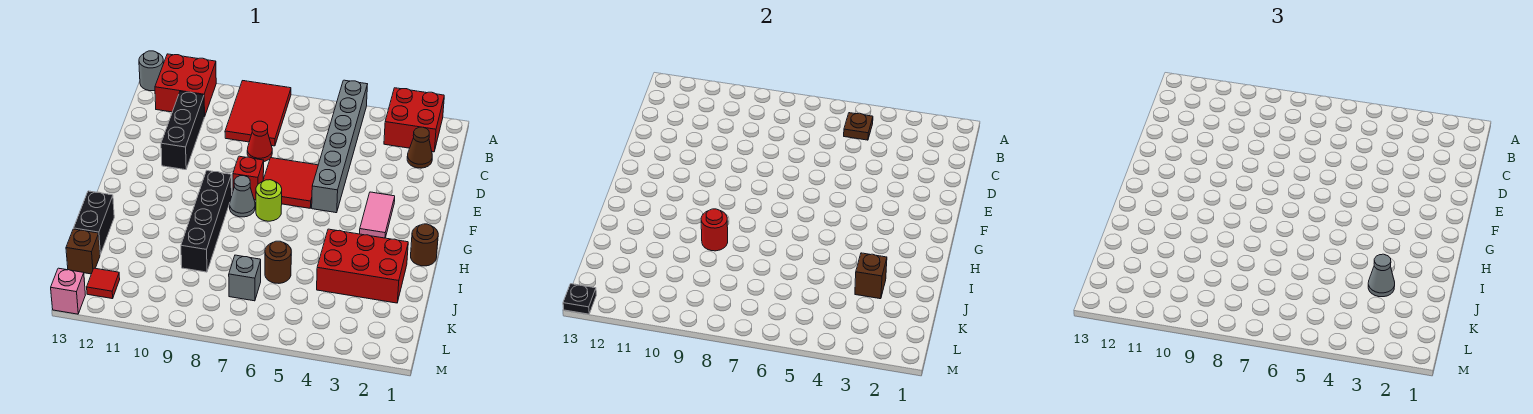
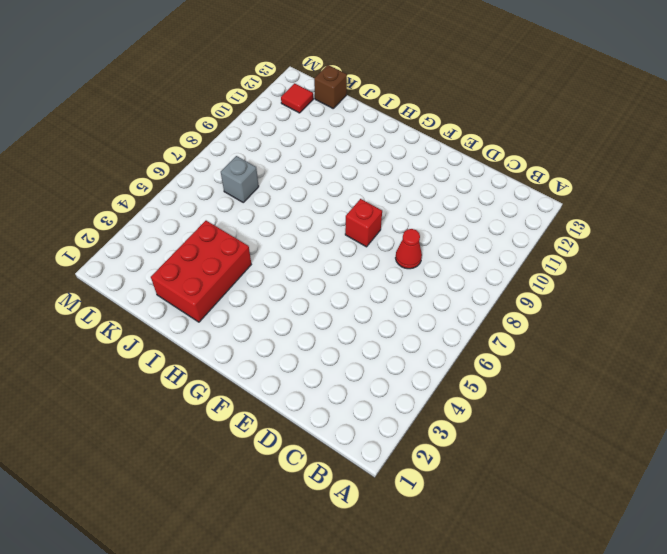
none -> red brick A2:B3 level 1
none -> grey brick A5:F5 level 1
none -> red tile A8:C9 level 1

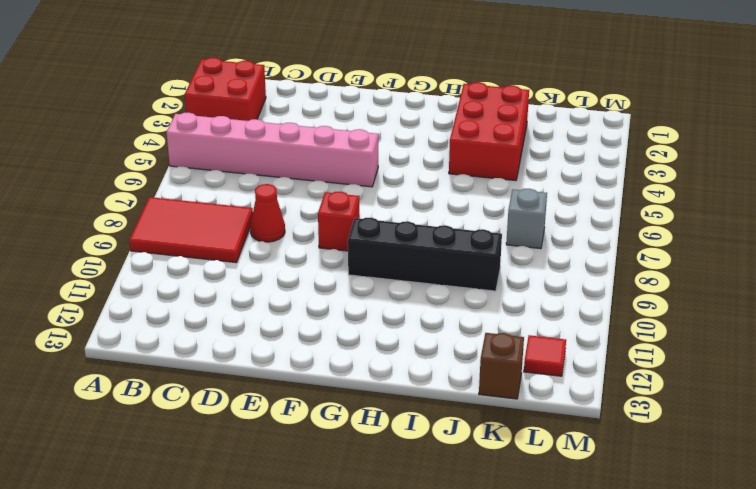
pink brick A5:F5 level 1 -> grey brick A5:F5 level 1
none -> red brick A11:B12 level 1
none -> grey round brick A13 level 1
none -> brown cone C2 level 1

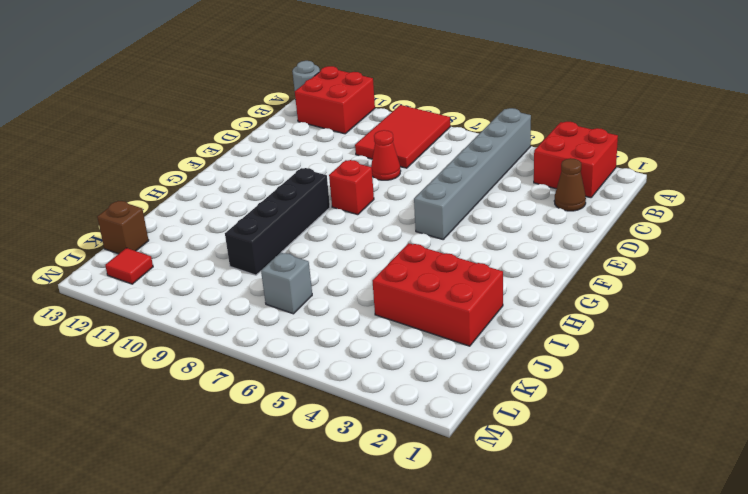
none -> black brick C11:E11 level 1
none -> red tile E6:F7 level 1
none -> pink tile F3:G3 level 1

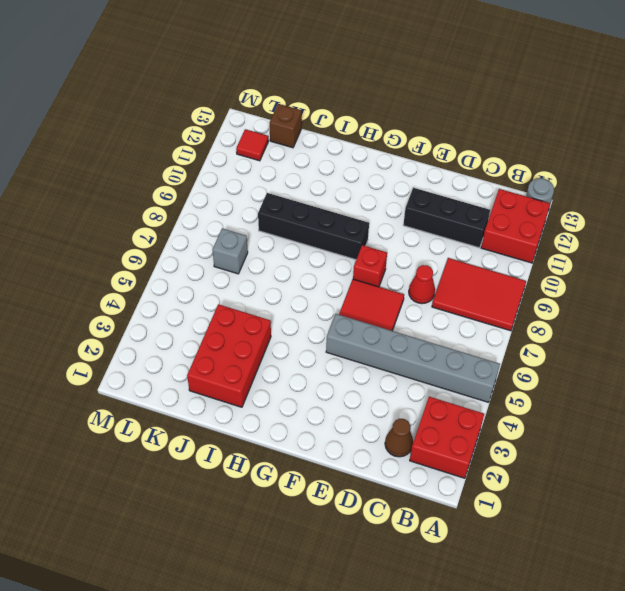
none -> pink tile F3:G3 level 1
none -> lime round brick G7 level 1
none -> grey cone G8 level 1

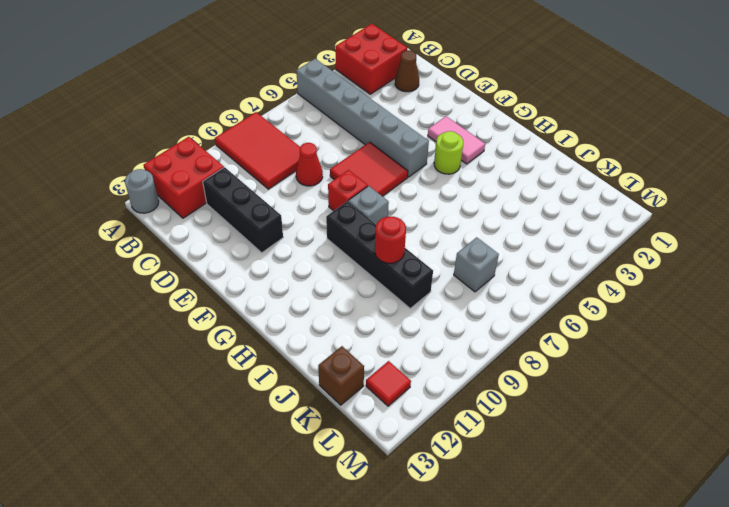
lime round brick G4 level 1 -> lime round brick G7 level 1
grey brick G8 level 1 -> grey cone G8 level 1
none -> brown round brick H1 level 1
none -> red brick I2:J4 level 1
none -> black brick I13:J13 level 1

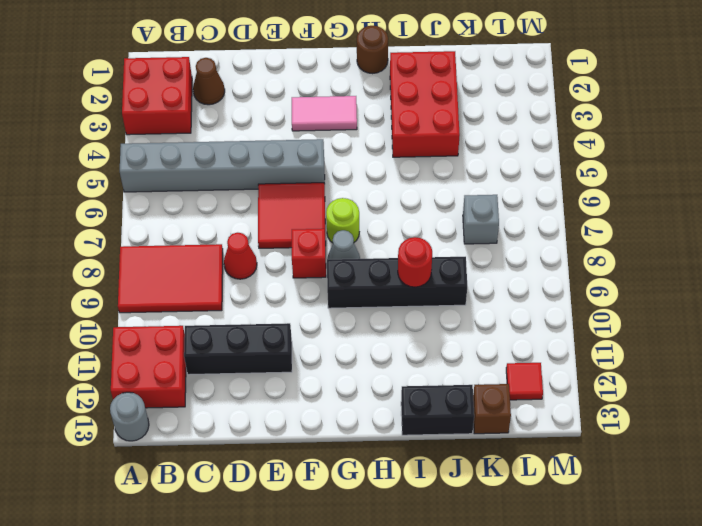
none -> brown round brick J6 level 1
none -> pink brick M13 level 1
none -> brown plate B5 level 2

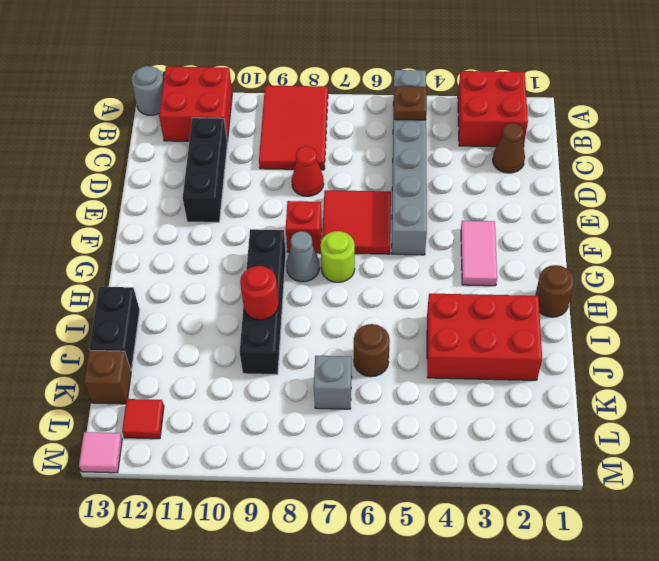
pink tile M13 level 1 -> pink brick M13 level 1
none -> brown brick J3 level 2
none -> black plate M13 level 2
none -> grey cone J3 level 3

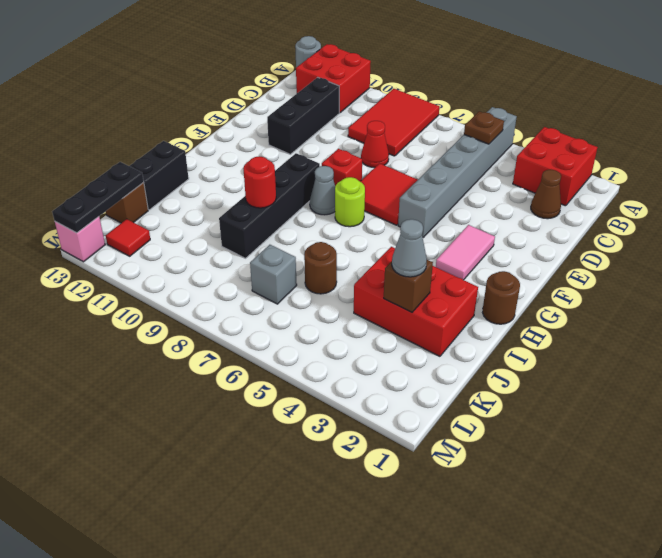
black plate K13:M13 level 2 -> black plate M13 level 2

